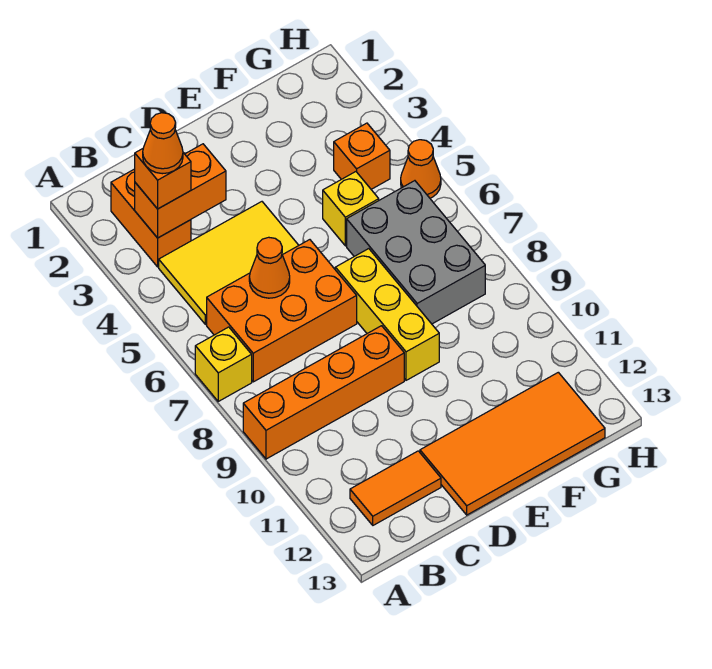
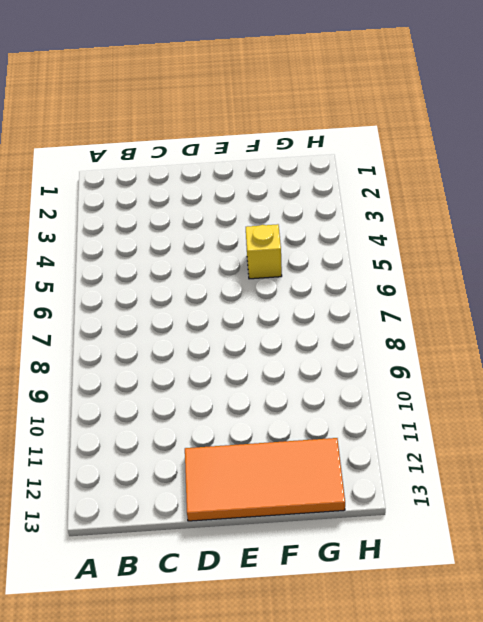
none -> yellow brick A7 level 1
none -> orange brick A9:D9 level 1
none -> orange brick B2:B3 level 1

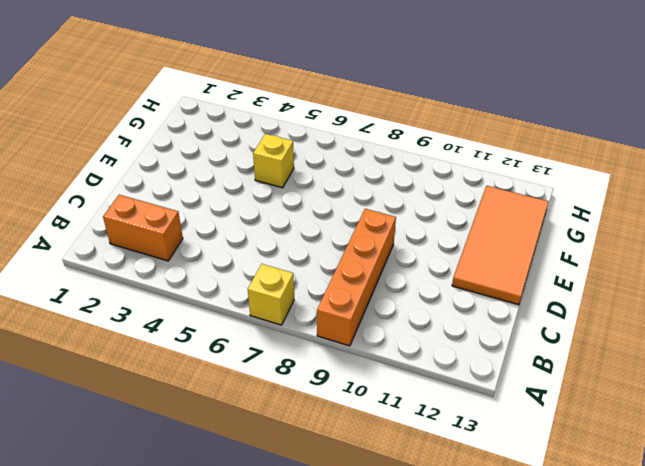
none -> yellow tile B4:D5 level 1
none -> orange brick B6:D7 level 1
none -> orange tile B12:C12 level 1

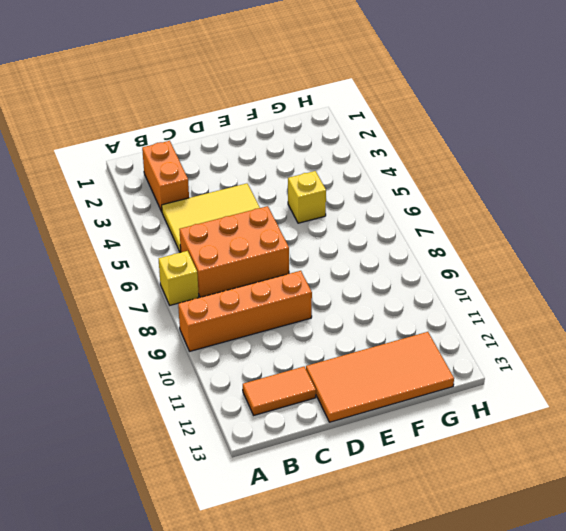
none -> yellow brick E7:E9 level 1
none -> grey brick F6:G8 level 1
none -> orange brick G4 level 1

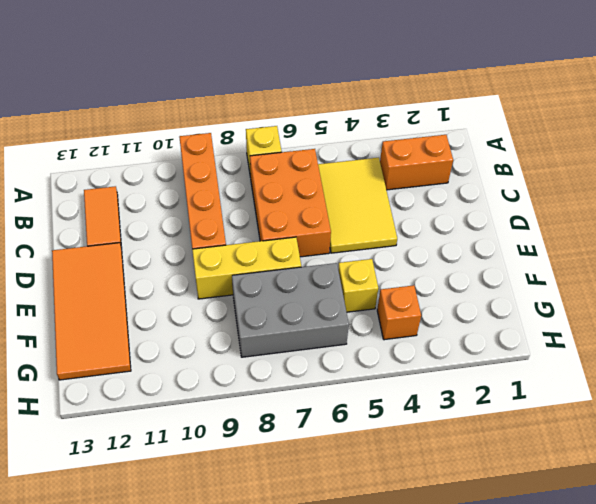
none -> orange cone H5 level 1
none -> orange brick B3:C3 level 2
none -> orange cone C6 level 2

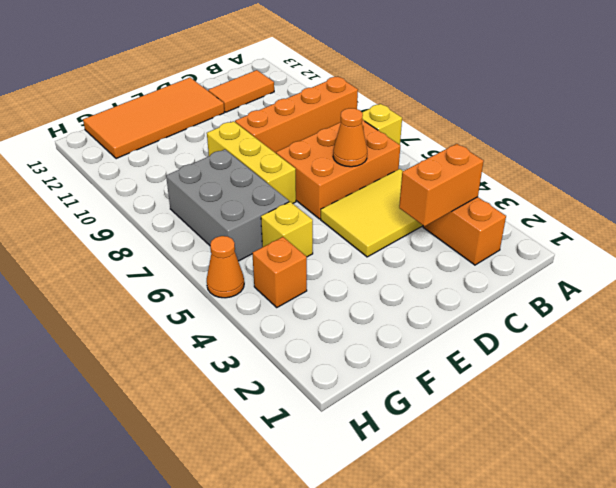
none -> orange brick B3 level 3
none -> orange cone B3 level 4

